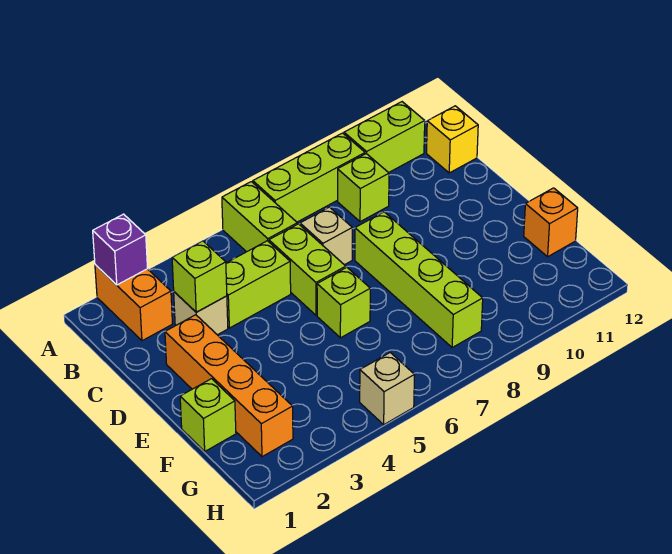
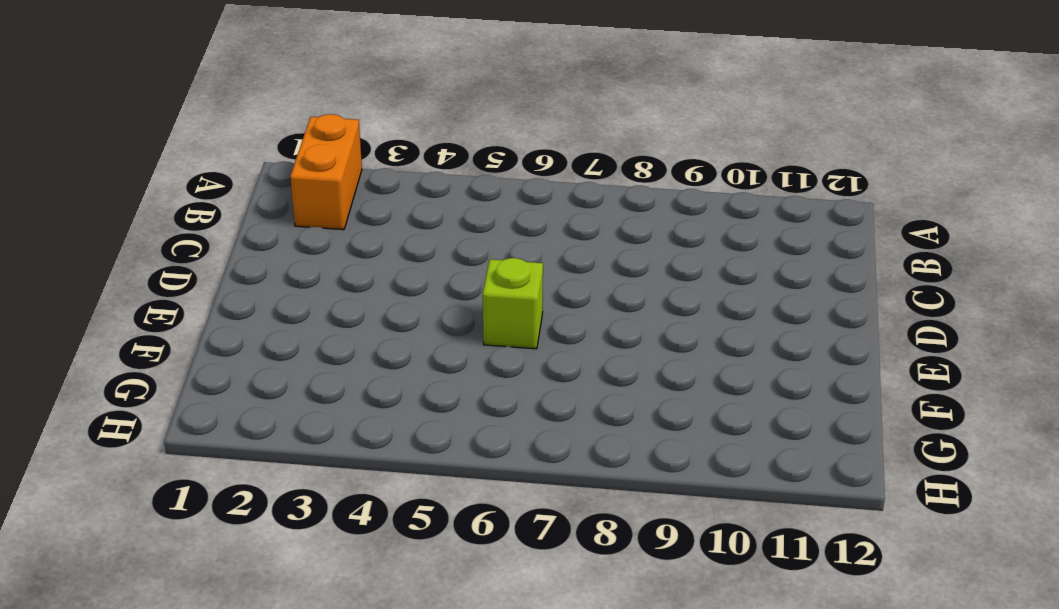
none -> lime brick A6:B6 level 1
none -> lime brick A7:A9 level 1
none -> lime brick A10:A11 level 1

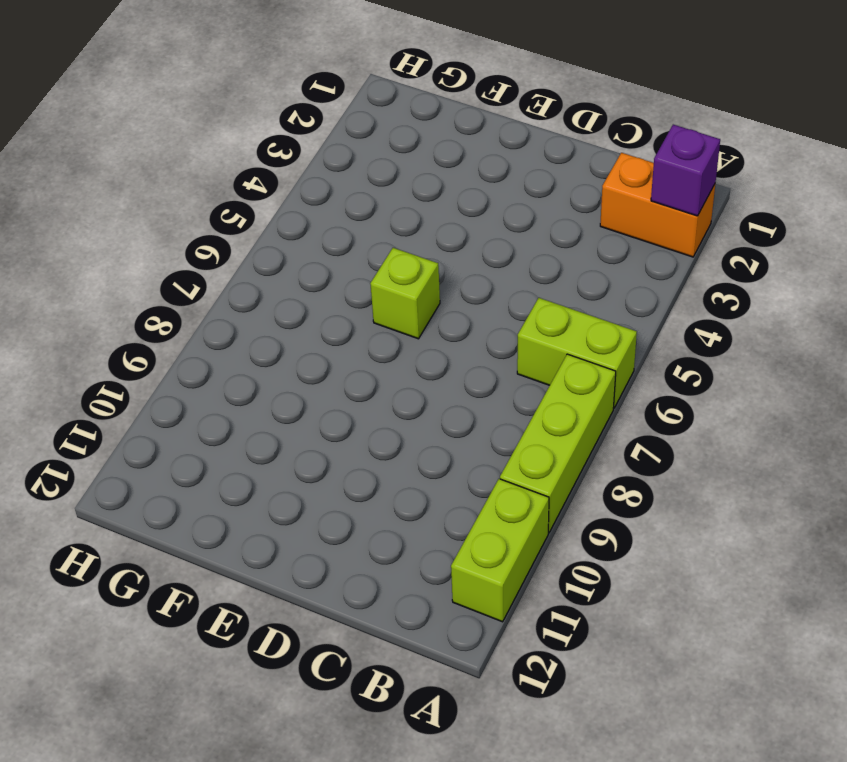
none -> lime brick B9 level 1
none -> yellow brick B12 level 1
none -> tan brick C3 level 1

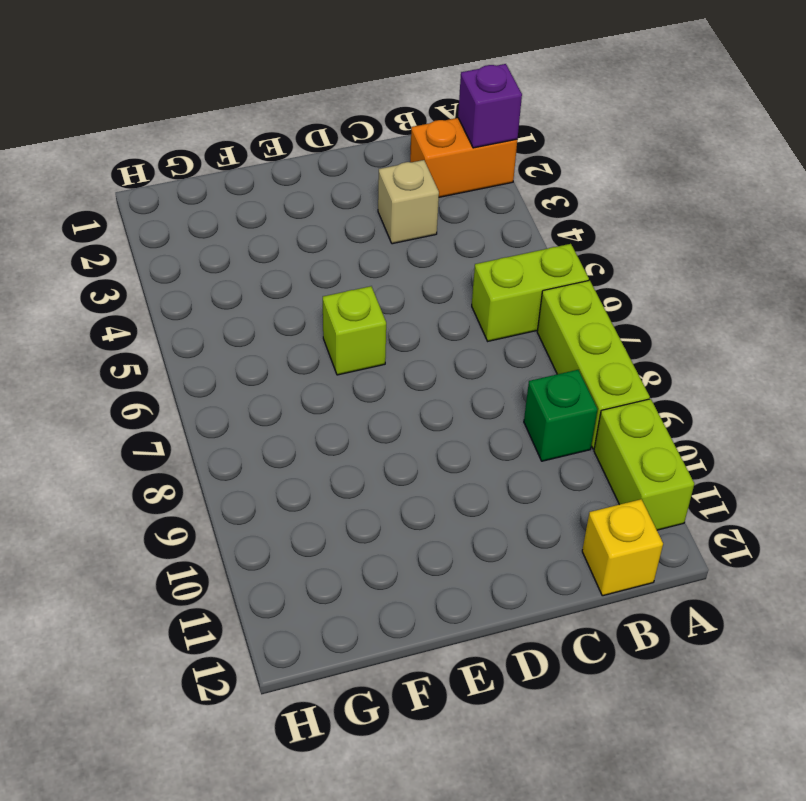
green brick B9 level 1 -> lime brick B9 level 1
none -> lime brick C4:C5 level 1
none -> lime brick C6:D6 level 1
none -> tan brick C7 level 1

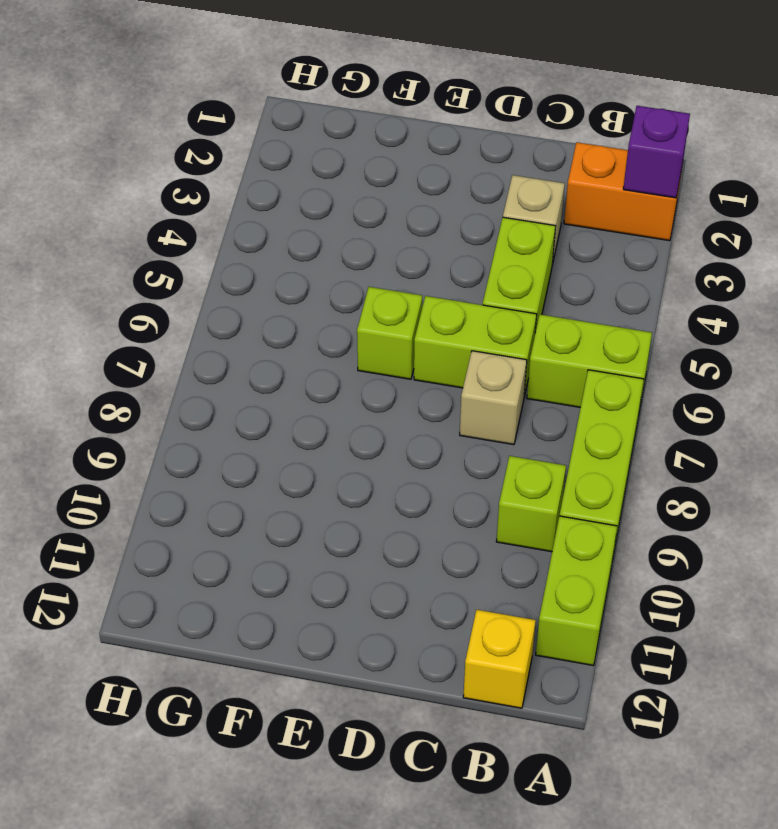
none -> orange brick D2:G2 level 1
none -> lime brick D8:G8 level 1
none -> lime brick F1 level 1

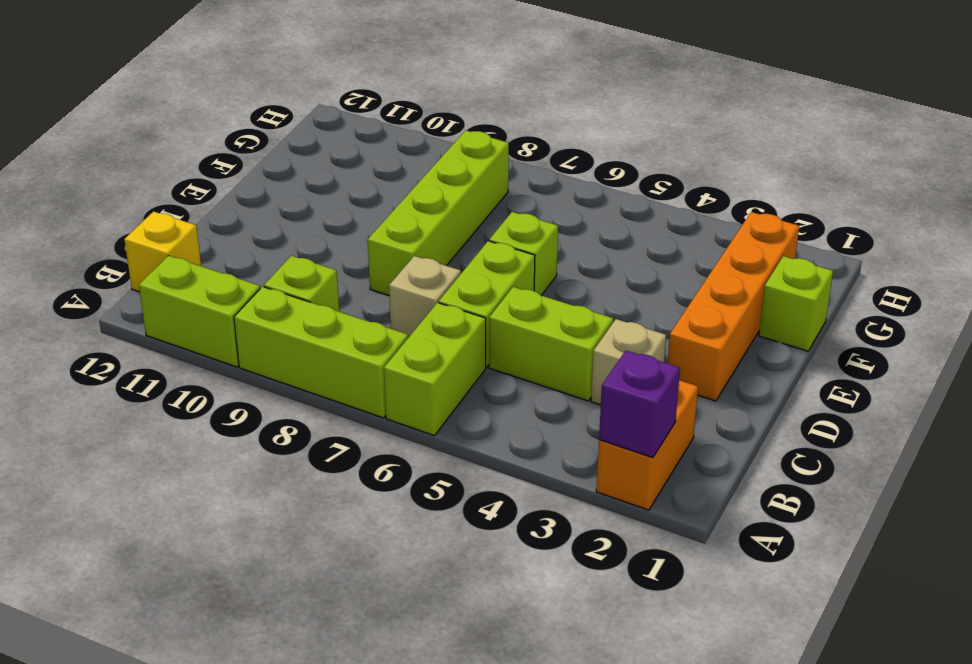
none -> orange brick F12 level 1
none -> tan brick H5 level 1
none -> lime brick C3 level 2

